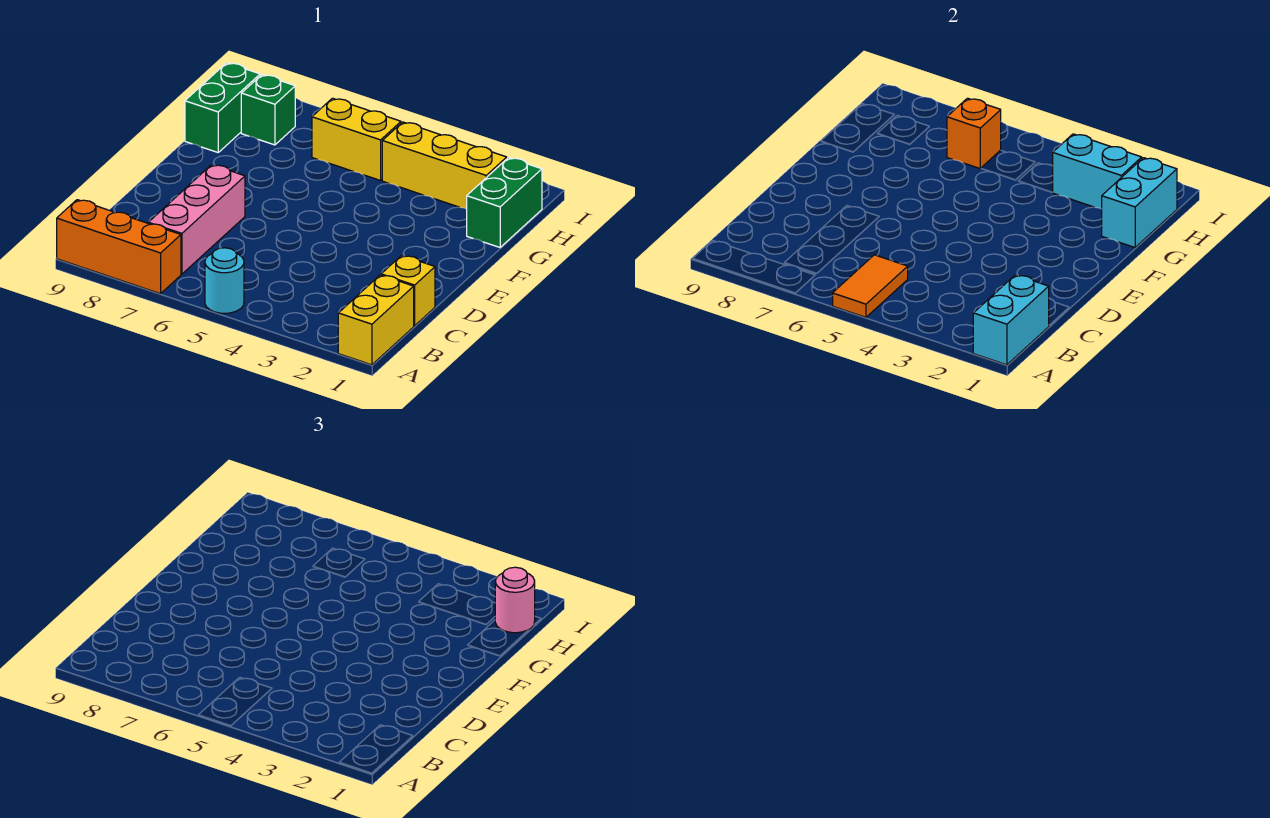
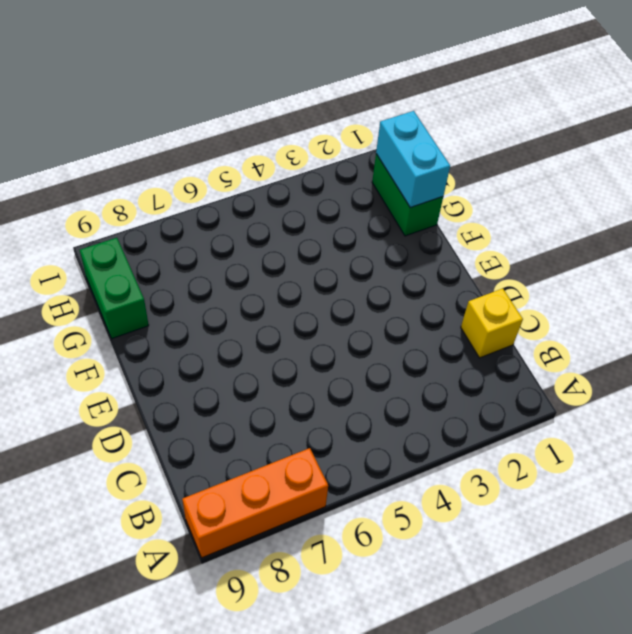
none -> yellow brick A1:B1 level 1
none -> cyan round brick A5 level 1
none -> pink brick B7:D7 level 1

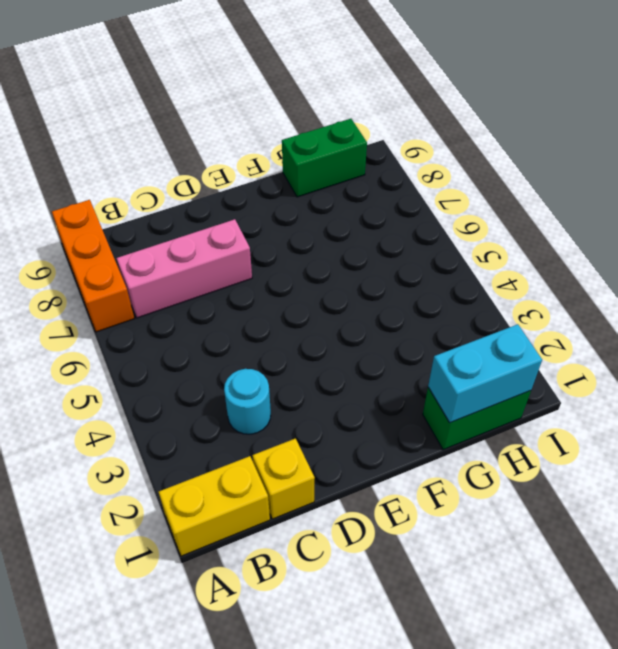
cyan round brick C3 level 1 -> cyan round brick A5 level 1
none -> yellow brick H2:H4 level 1
none -> yellow brick H5:H6 level 1
none -> green brick H8 level 1

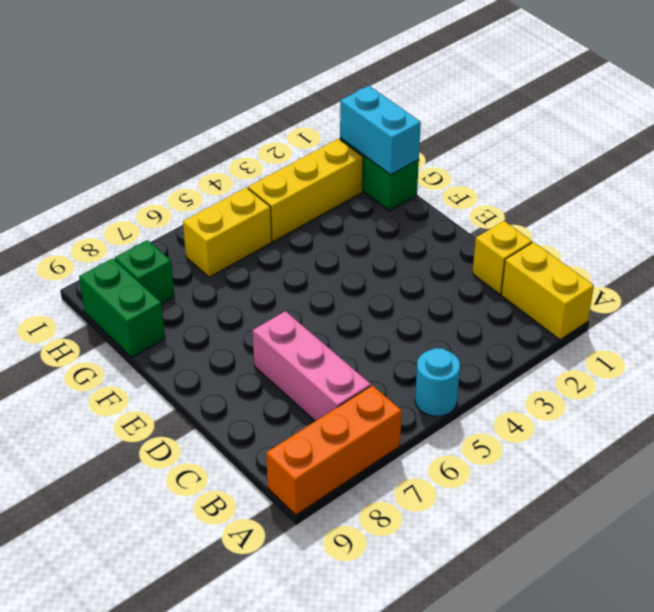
none -> cyan brick A1:B1 level 2
none -> orange tile A5:B5 level 2
none -> cyan brick H2:H3 level 2

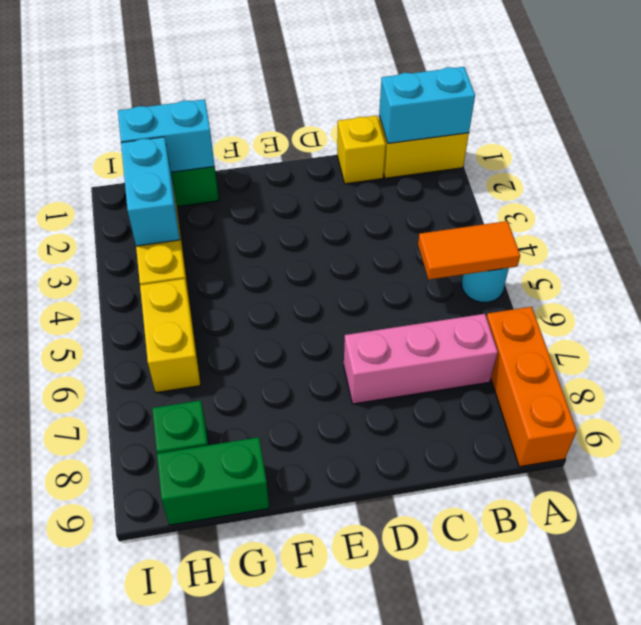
none -> orange brick H6 level 2
none -> pink round brick H1 level 3

